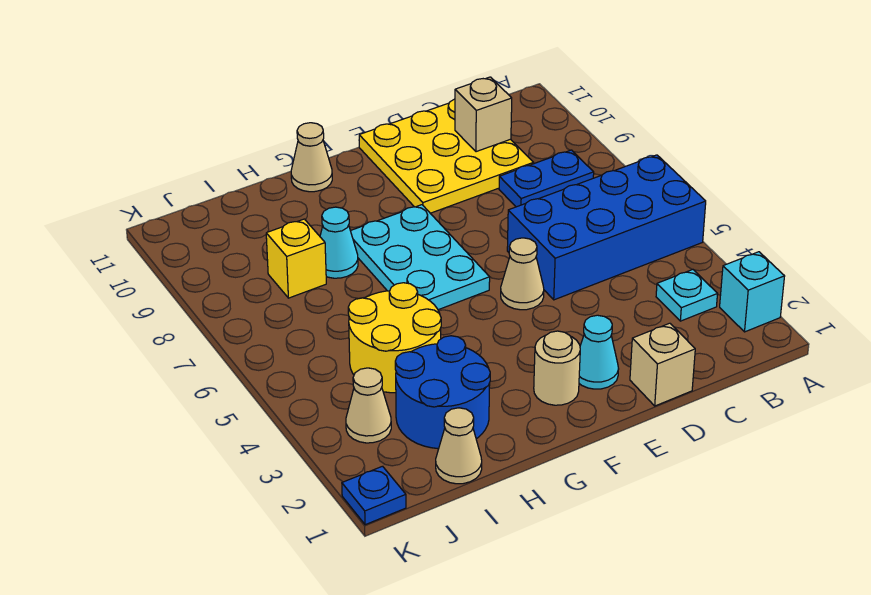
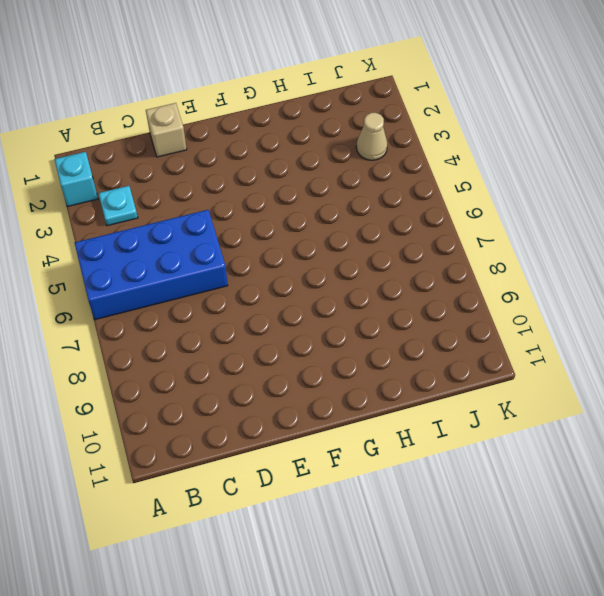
none -> blue plate B8:C8 level 1
none -> yellow plate C9:E11 level 1
none -> cyan cone E2 level 1

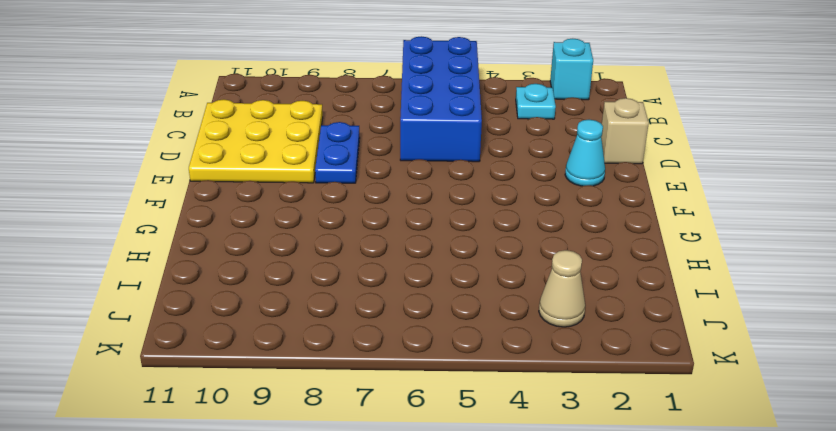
blue plate D8:E8 level 1 -> blue plate B8:C8 level 1
none -> tan cone E5 level 1
none -> tan round brick F2 level 1
none -> cyan plate F6:G8 level 1

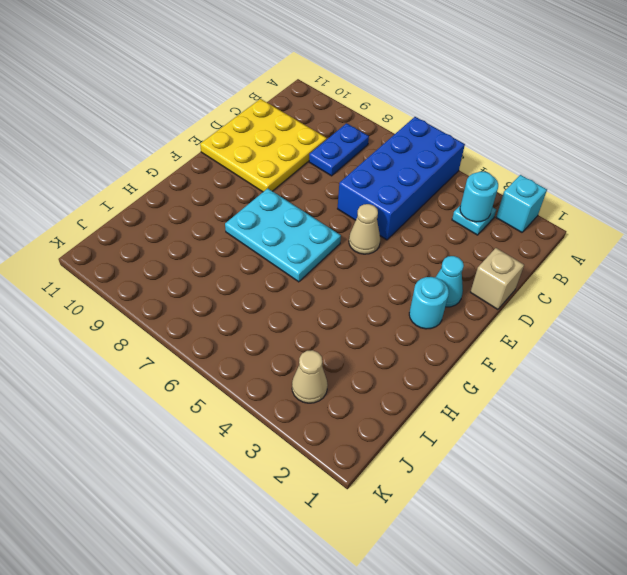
cyan round brick B3 level 2 -> none
cyan round brick F2 level 1 -> tan round brick F2 level 1
none -> tan cone G11 level 1
none -> blue round brick H2:I3 level 1
none -> yellow round brick H4:I5 level 1

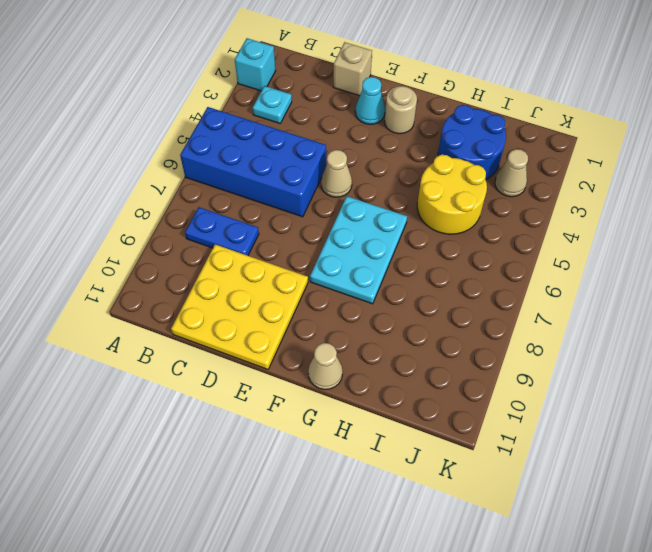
none -> cyan cone H8 level 1
none -> tan cone I1 level 1
none -> yellow brick I8 level 1

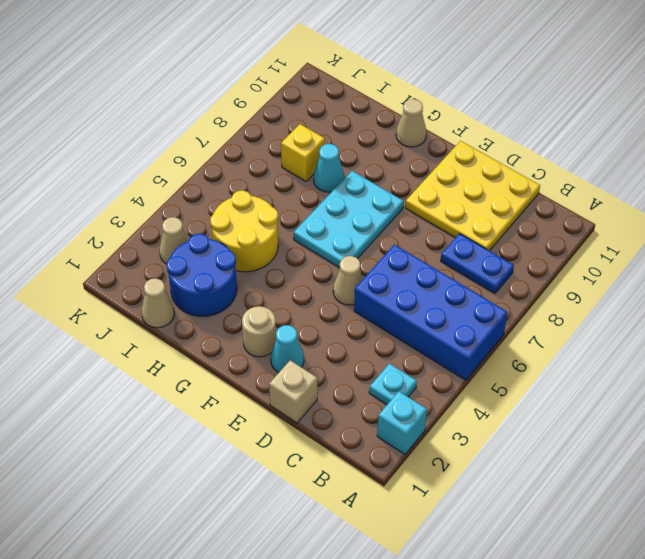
none -> blue plate K1 level 1
none -> tan brick C10 level 2

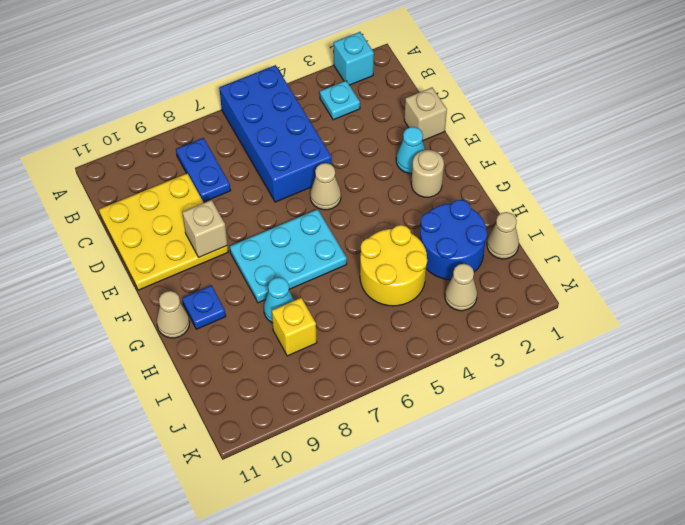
tan brick E9 level 2 -> tan brick C10 level 2
blue plate G10 level 1 -> blue plate K1 level 1

